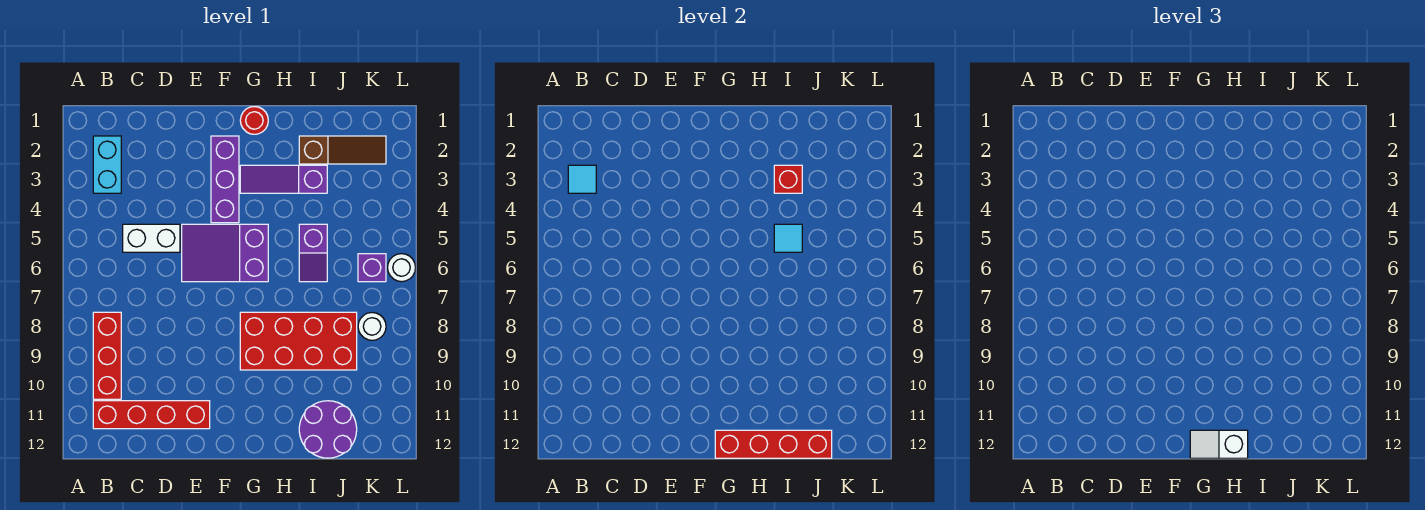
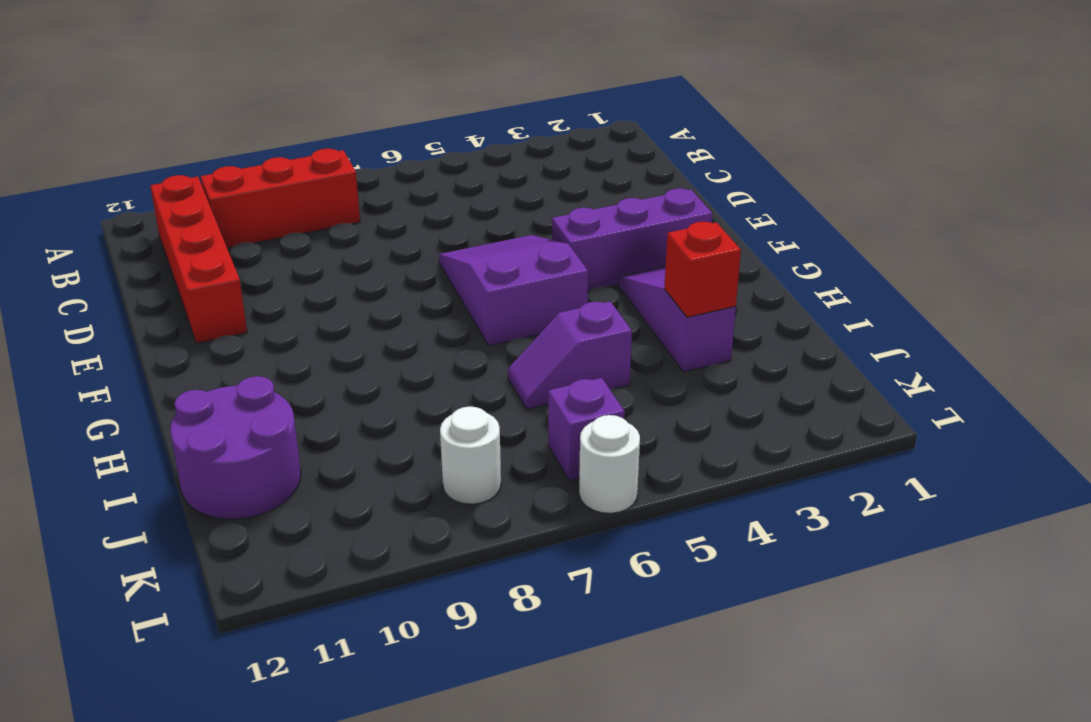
none -> cyan brick B2:B3 level 1
none -> white brick C5:D5 level 1
none -> red round brick G1 level 1

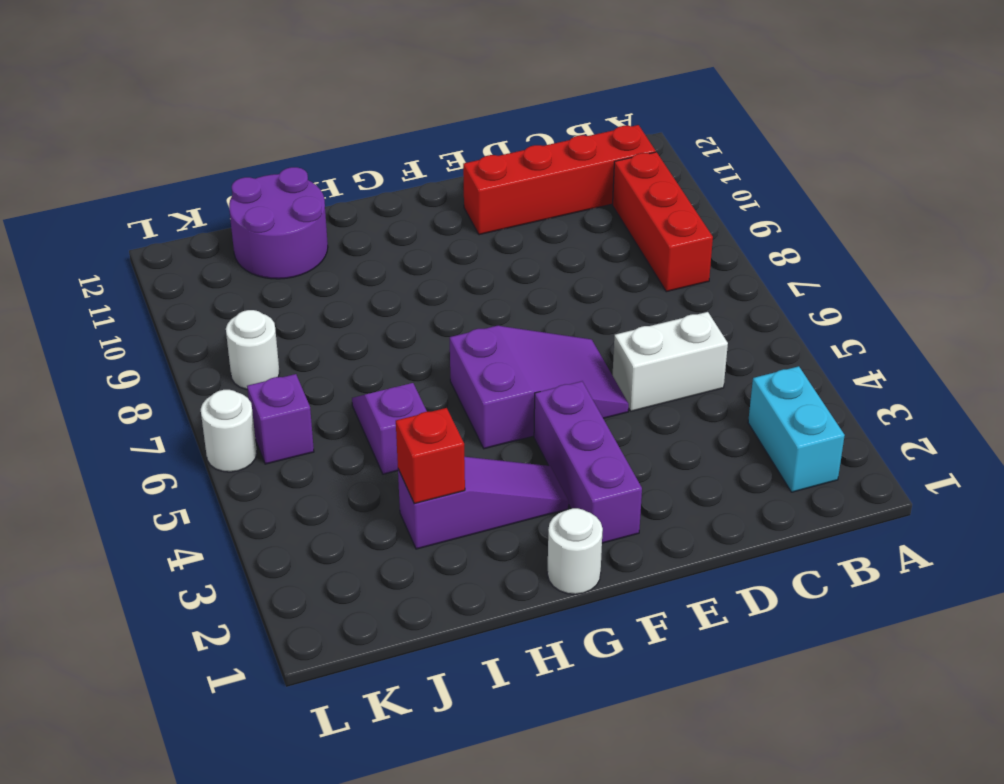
white round brick G1 level 1 -> red round brick G1 level 1
none -> red brick G8:J9 level 1
none -> brown slope I2:K2 level 1 top I
none -> cyan tile B3 level 2

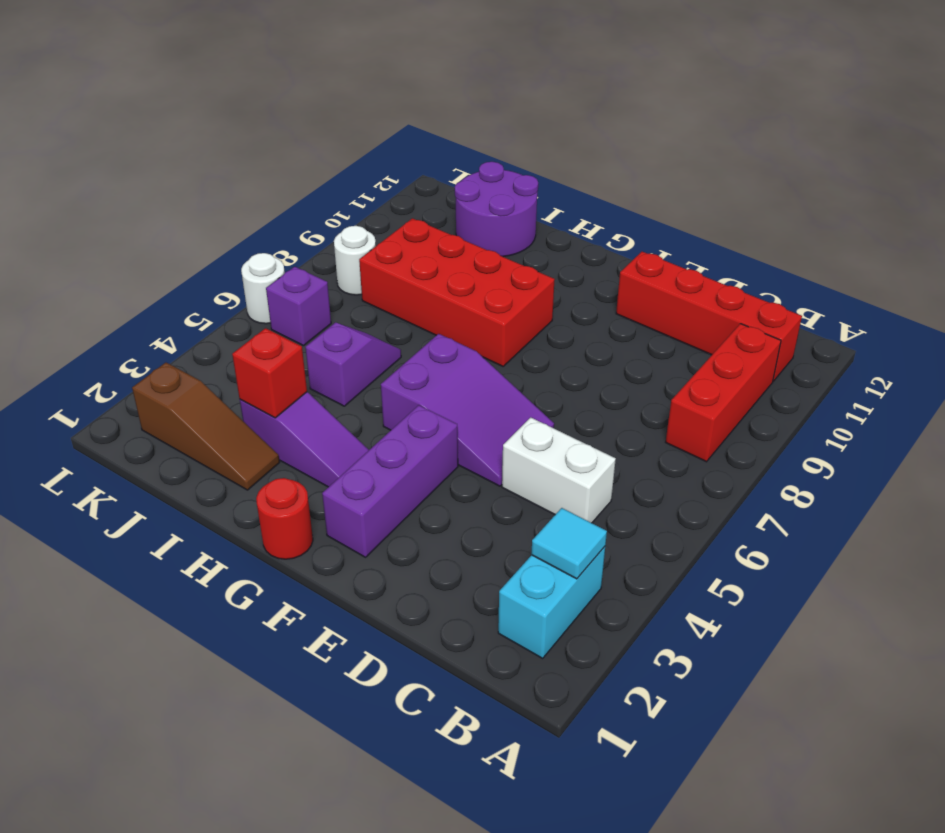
brown slope I2:K2 level 1 top K -> brown slope I2:K2 level 1 top I
none -> red brick G12:J12 level 2
none -> cyan tile I5 level 2
none -> white slope G12:H12 level 3 top H

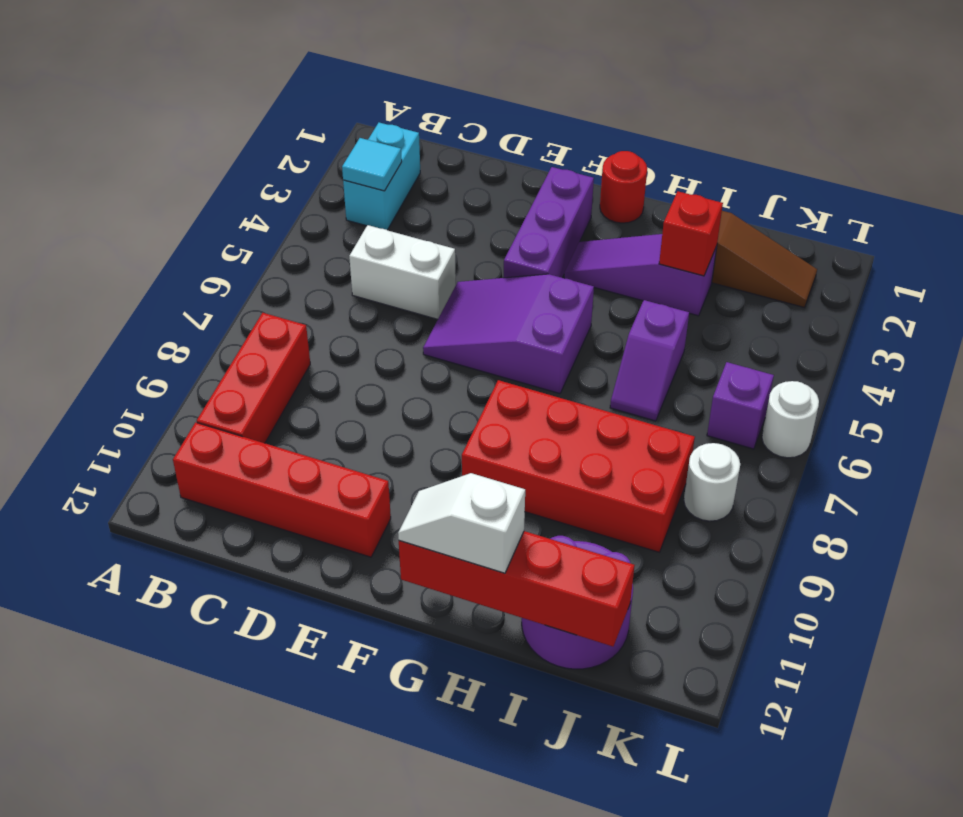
none -> cyan tile I5 level 2

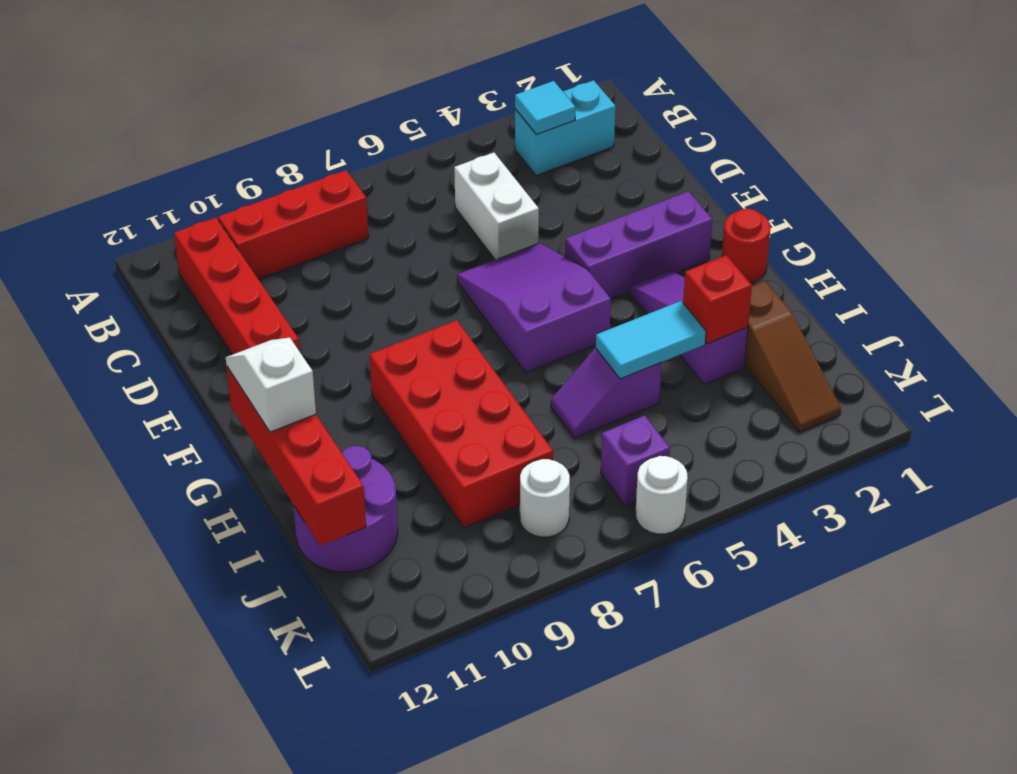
cyan tile I4:I5 level 2 -> cyan tile I5 level 2

